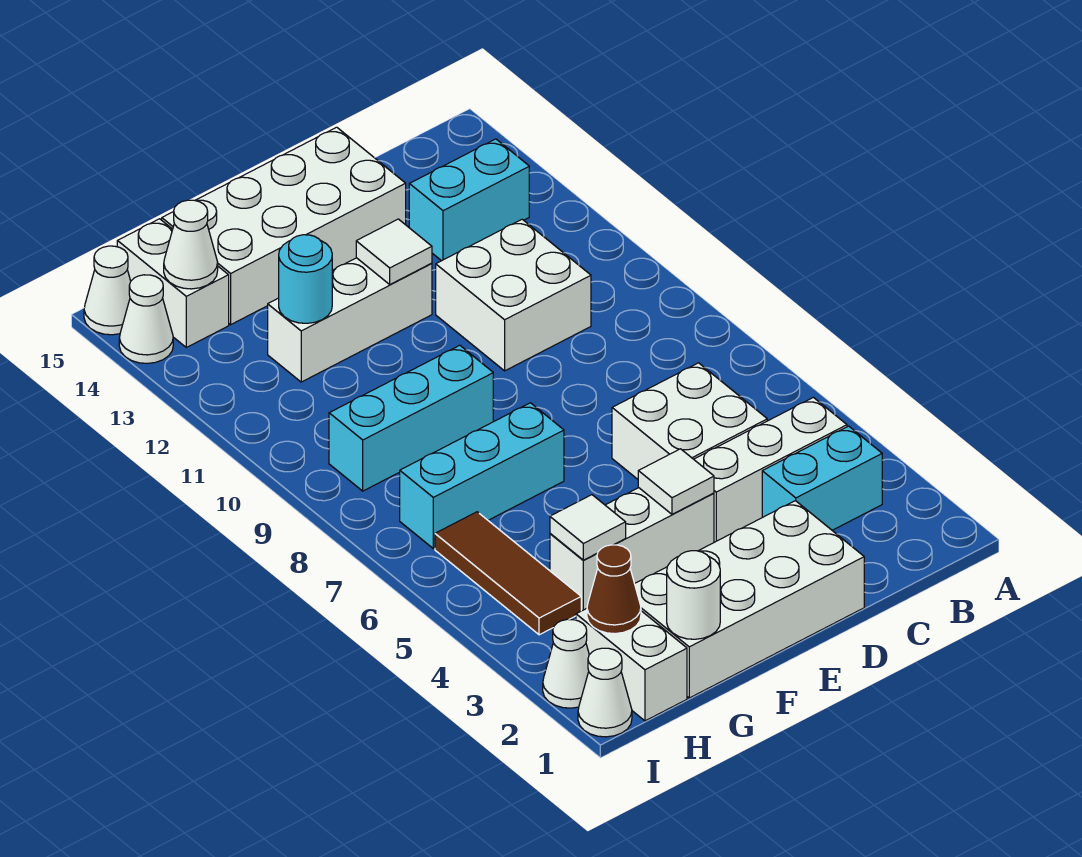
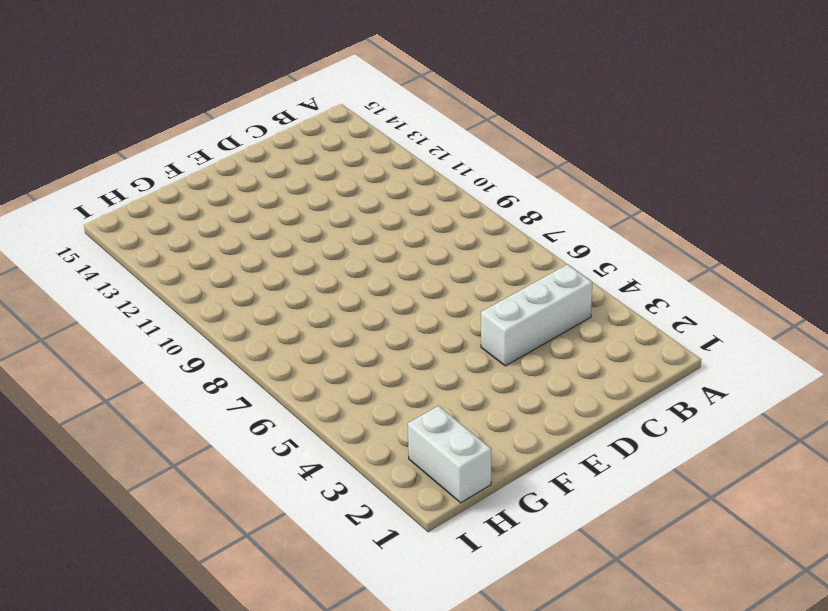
none -> cyan brick B3:C3 level 1
none -> cyan brick B13:C13 level 1
none -> white brick C5:D6 level 1

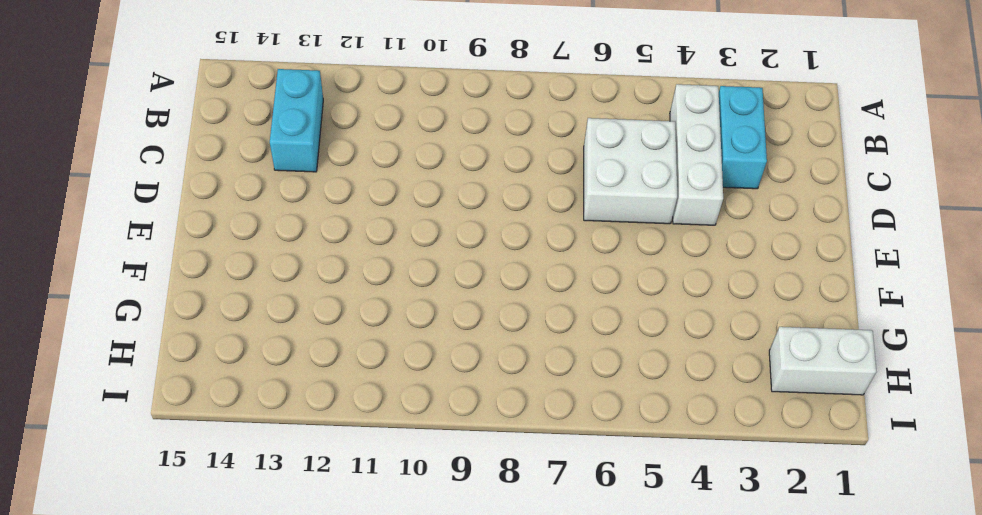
none -> white brick C10:D11 level 1
none -> white brick D1:G2 level 1
none -> white brick D14:G15 level 1

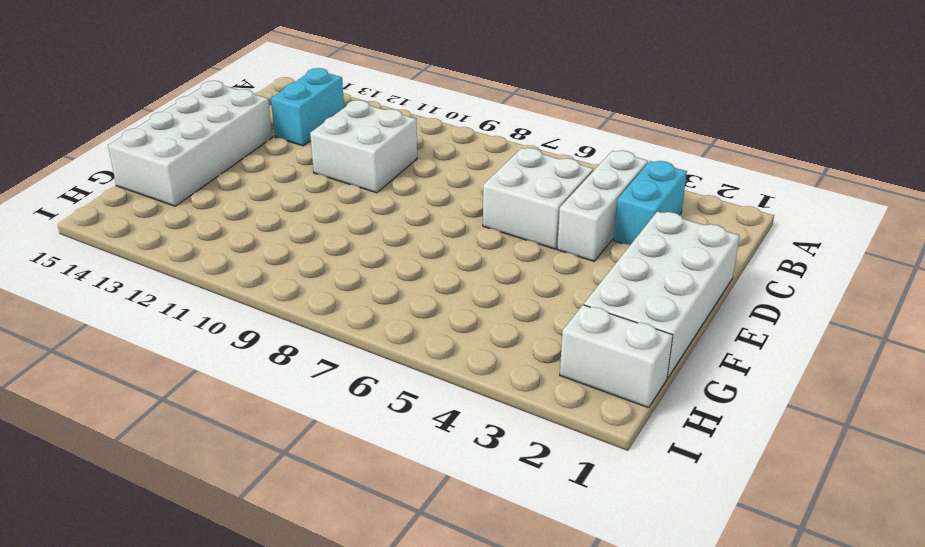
none -> white brick E4:G4 level 1
none -> white brick E12:G12 level 1
none -> cyan brick F7:H7 level 1

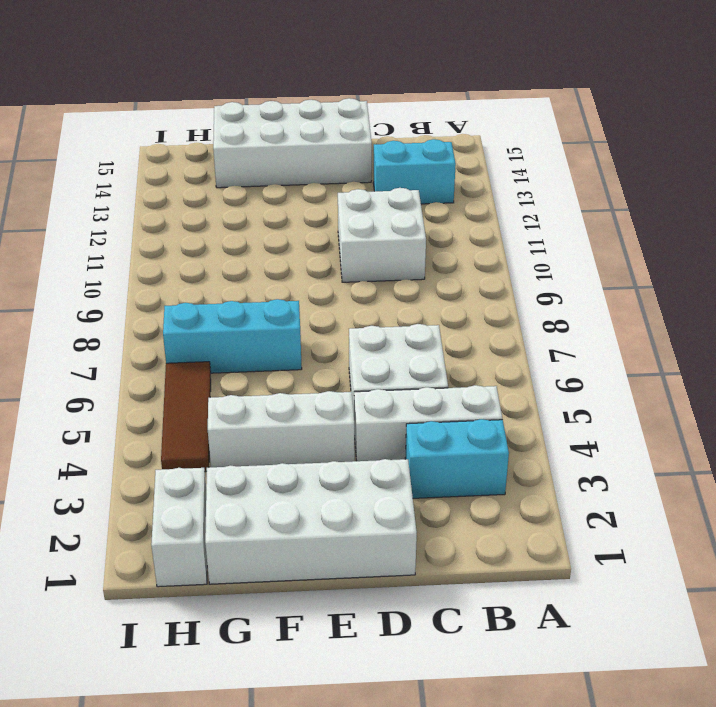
none -> white brick E12:G12 level 1
none -> cyan brick F9:H9 level 1
none -> white brick H14:H15 level 1

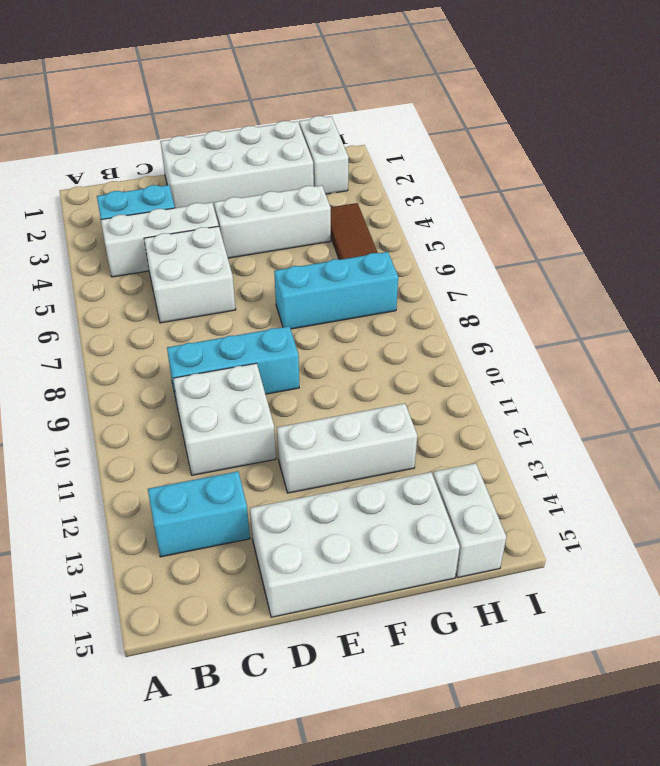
cyan brick C9:E9 level 1 -> cyan brick F9:H9 level 1
none -> white cone I1 level 1
none -> white cone I2 level 1
none -> white cone I14 level 1

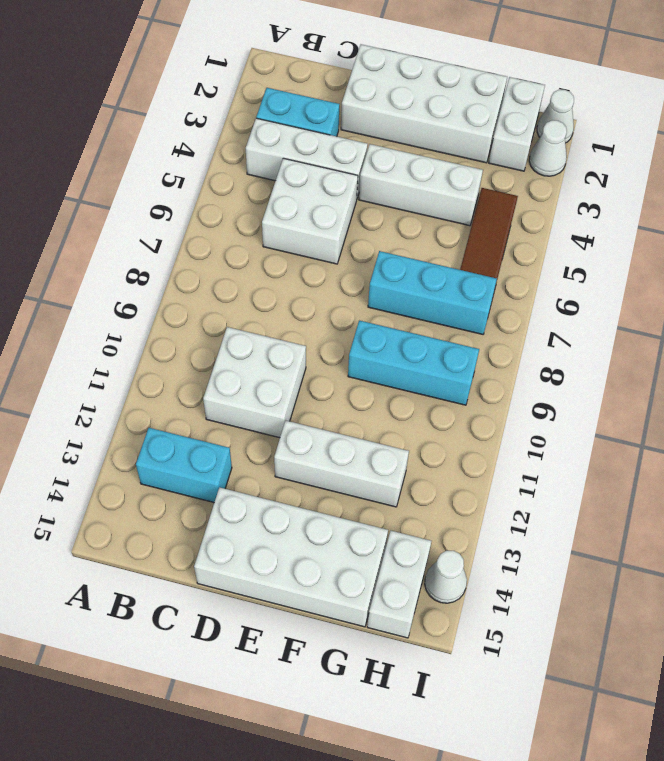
none -> white cone I15 level 1
none -> white tile E4 level 2
none -> white tile E12 level 2

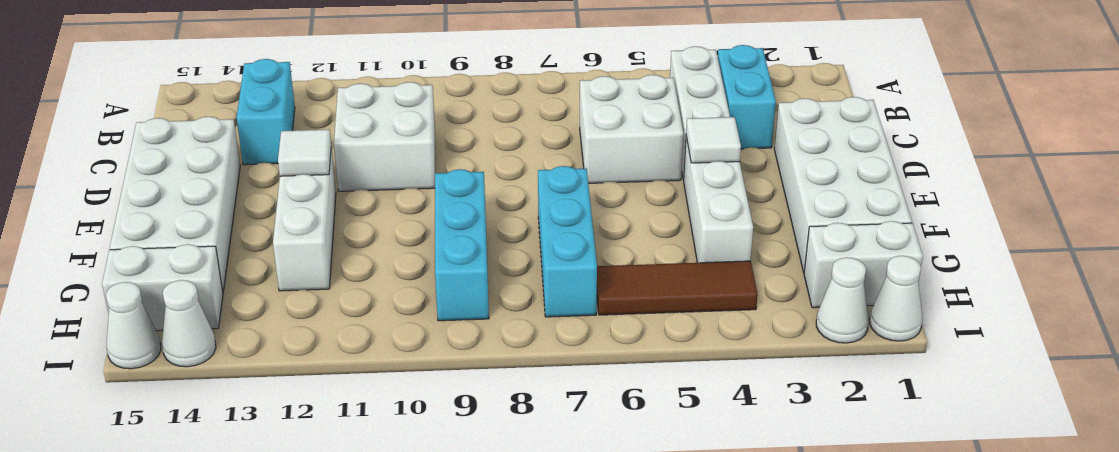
none -> white round brick G1 level 2
none -> white tile G4 level 2
none -> cyan round brick G12 level 2

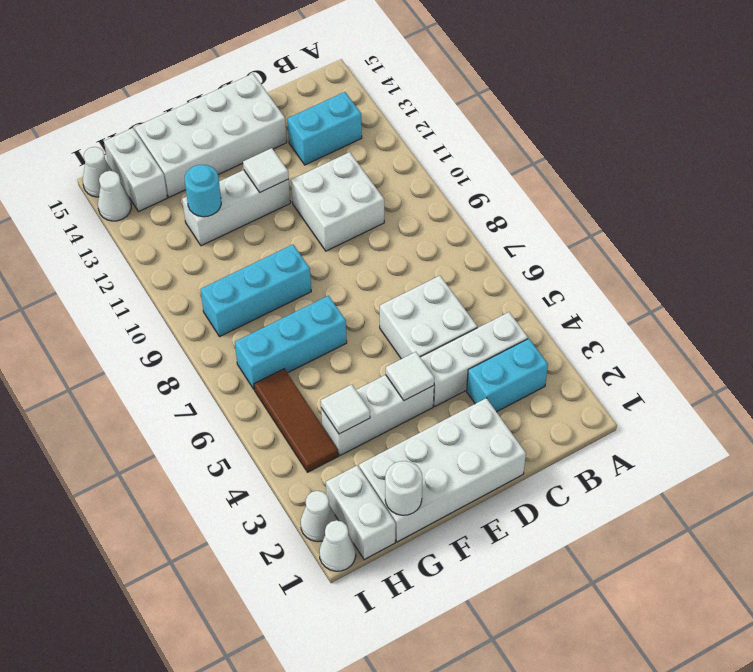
none -> brown cone H2 level 2
none -> white cone H14 level 2

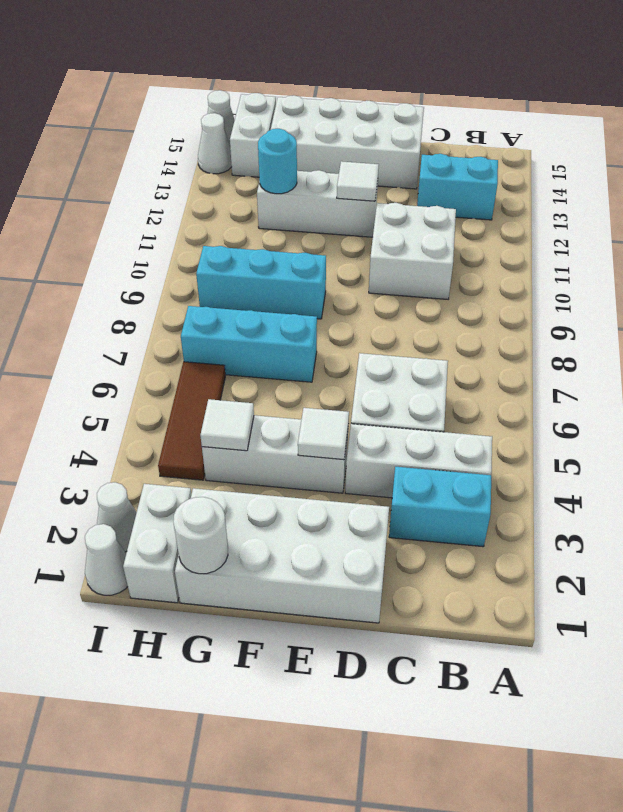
none -> brown cone H2 level 2
none -> white cone H14 level 2

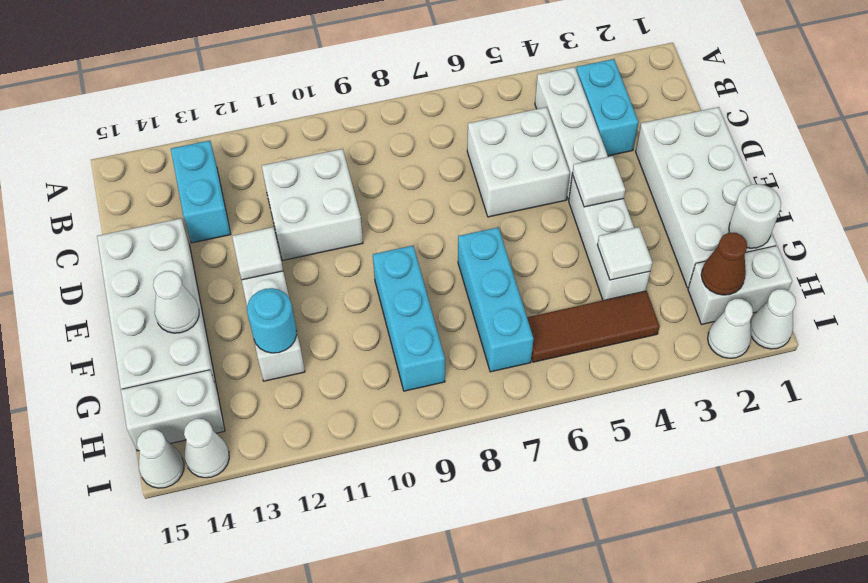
white cone F14 level 2 -> white cone H14 level 2

